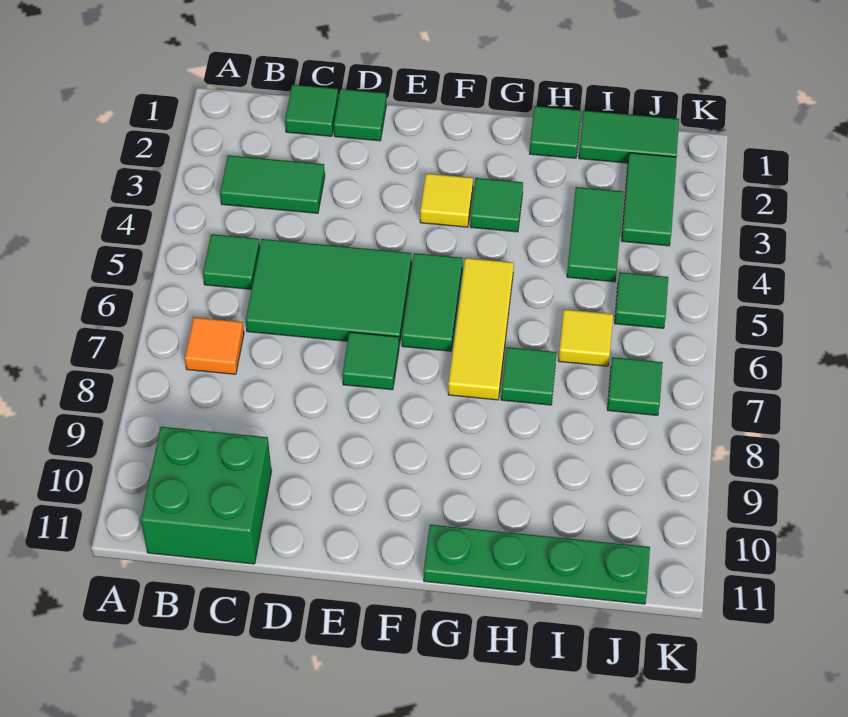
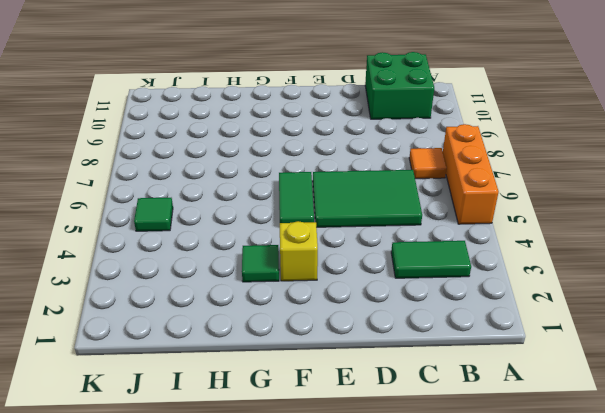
orange brick A5:A7 level 1 -> none
yellow brick F3 level 1 -> yellow tile F3 level 1
none -> green tile B5 level 1
none -> green tile C1 level 1
none -> green tile D1 level 1

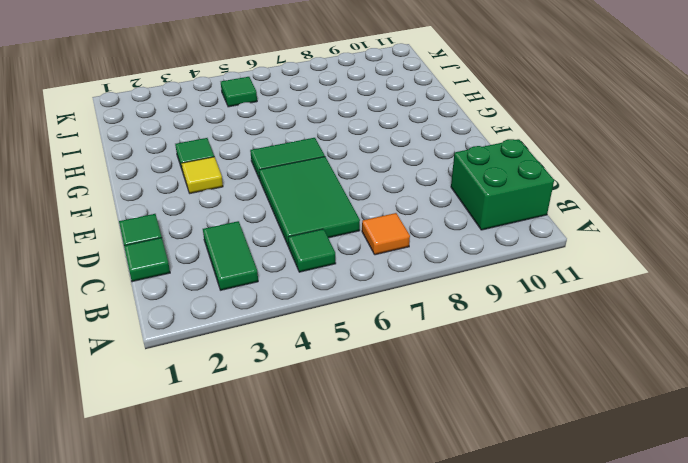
none -> green tile E7 level 1
none -> yellow tile G5:G7 level 1
none -> green plate G11:J11 level 1

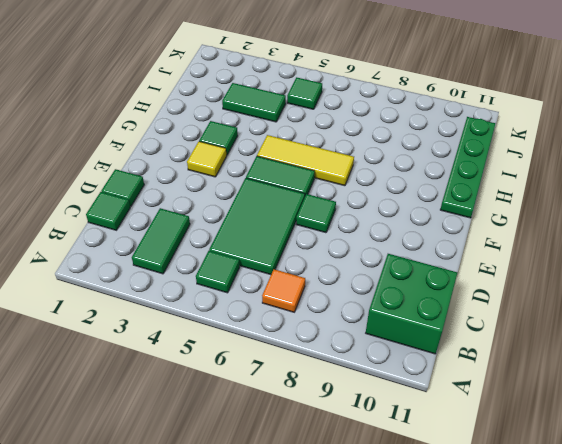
none -> green tile H1 level 1
none -> green tile H7 level 1
none -> green tile I1:J1 level 1

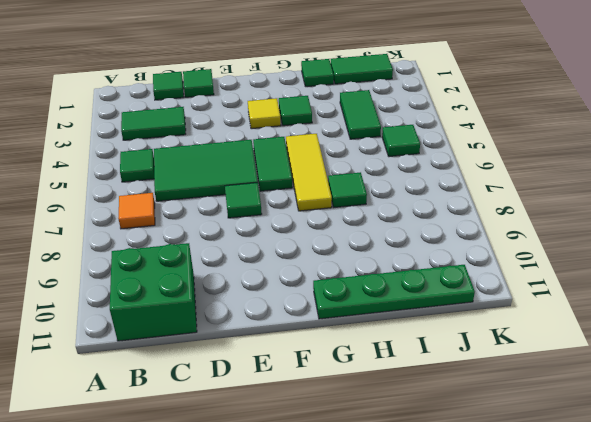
none -> yellow tile I6 level 1
none -> green tile J2:J3 level 1
none -> green tile J7 level 1

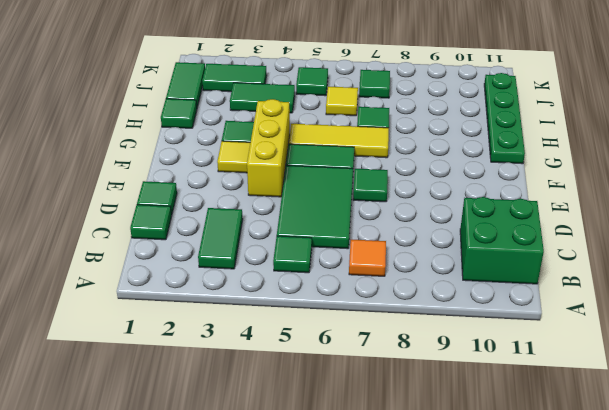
yellow brick E4:G4 level 1 -> none

